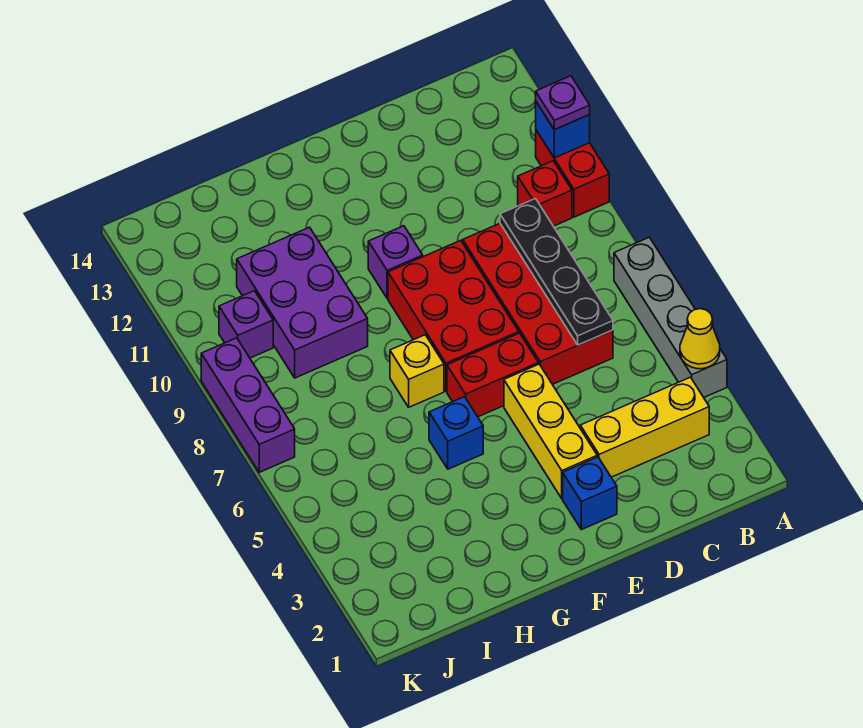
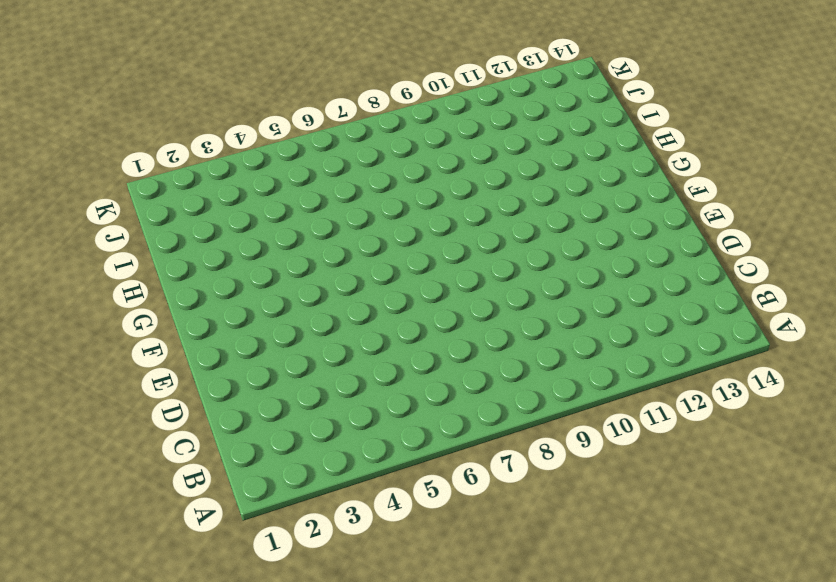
none -> grey brick A4:A7 level 1
none -> red brick A10:A11 level 1
none -> yellow brick B3:D3 level 1

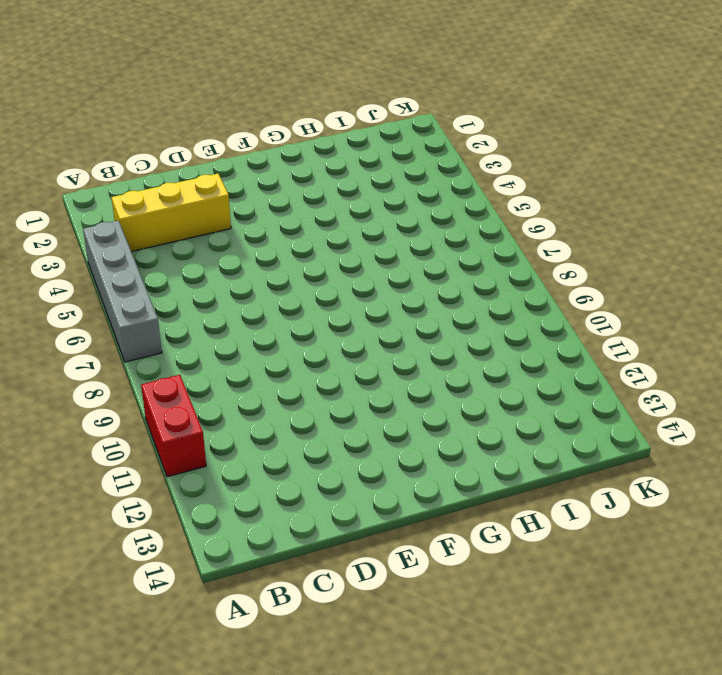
none -> red brick B10 level 1
none -> red brick C6:D9 level 1
none -> blue brick E2 level 1

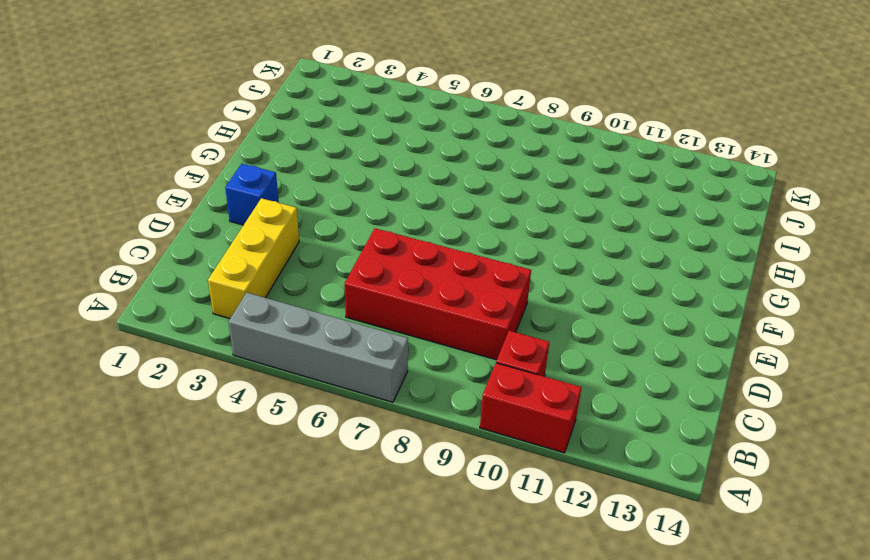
none -> yellow brick E3:E5 level 1
none -> red brick E6:F6 level 1
none -> red brick E7:F9 level 1

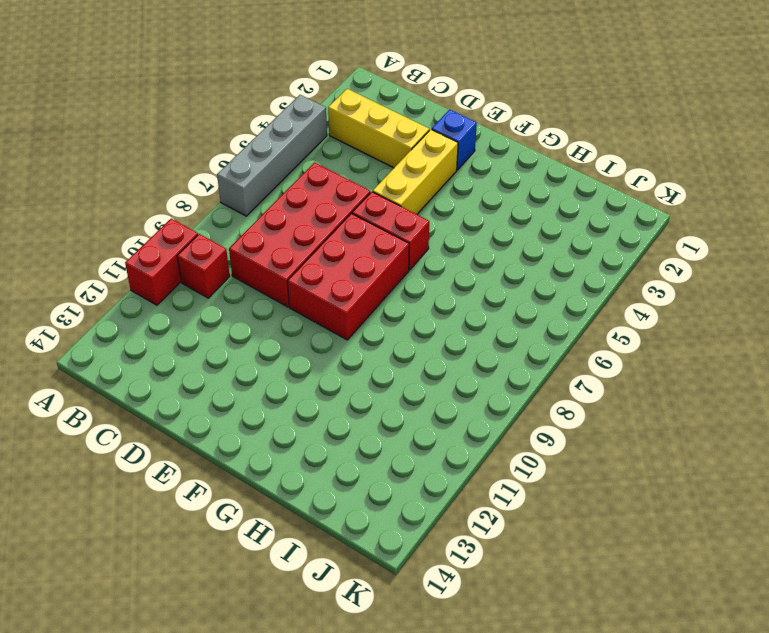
none -> purple brick F10 level 1
none -> blue brick G5 level 1
none -> yellow brick G7 level 1

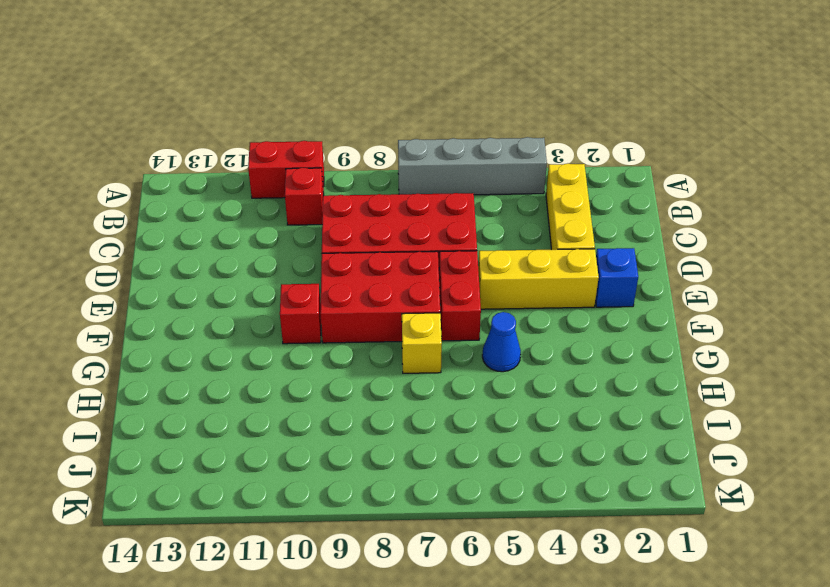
red brick F10 level 1 -> purple brick F10 level 1
blue cone G5 level 1 -> blue brick G5 level 1
none -> purple brick H9:I11 level 1
none -> purple brick J10 level 1
none -> purple brick K7:K9 level 1

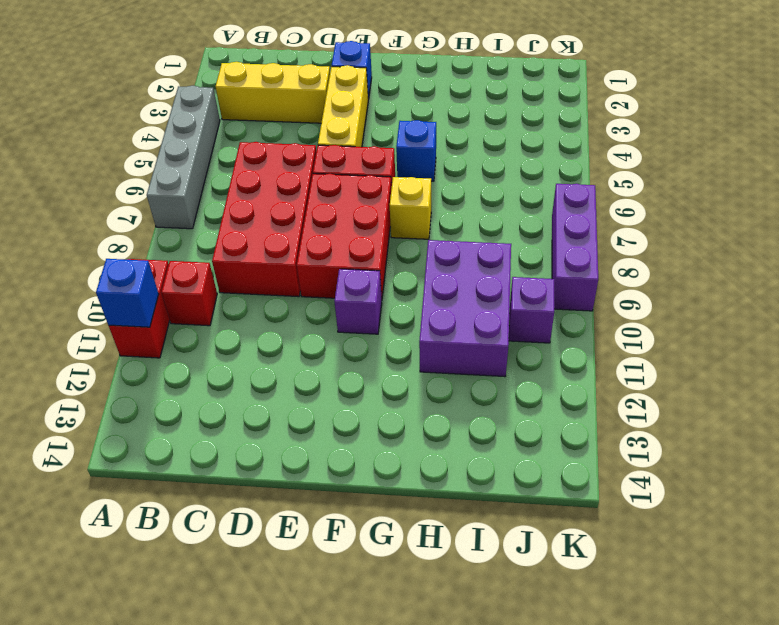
none -> yellow cone A4 level 2
none -> black plate C6:C9 level 2
none -> purple plate A11 level 3

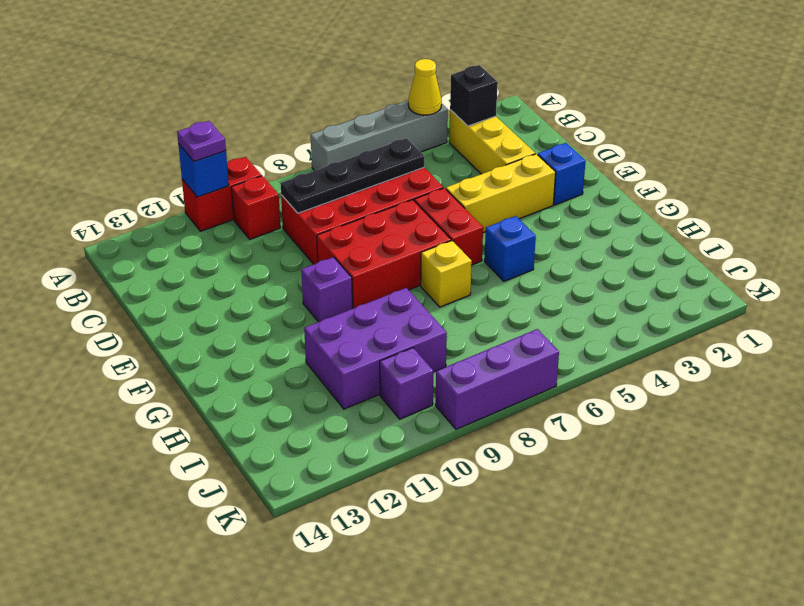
black brick B3 level 2 -> none

